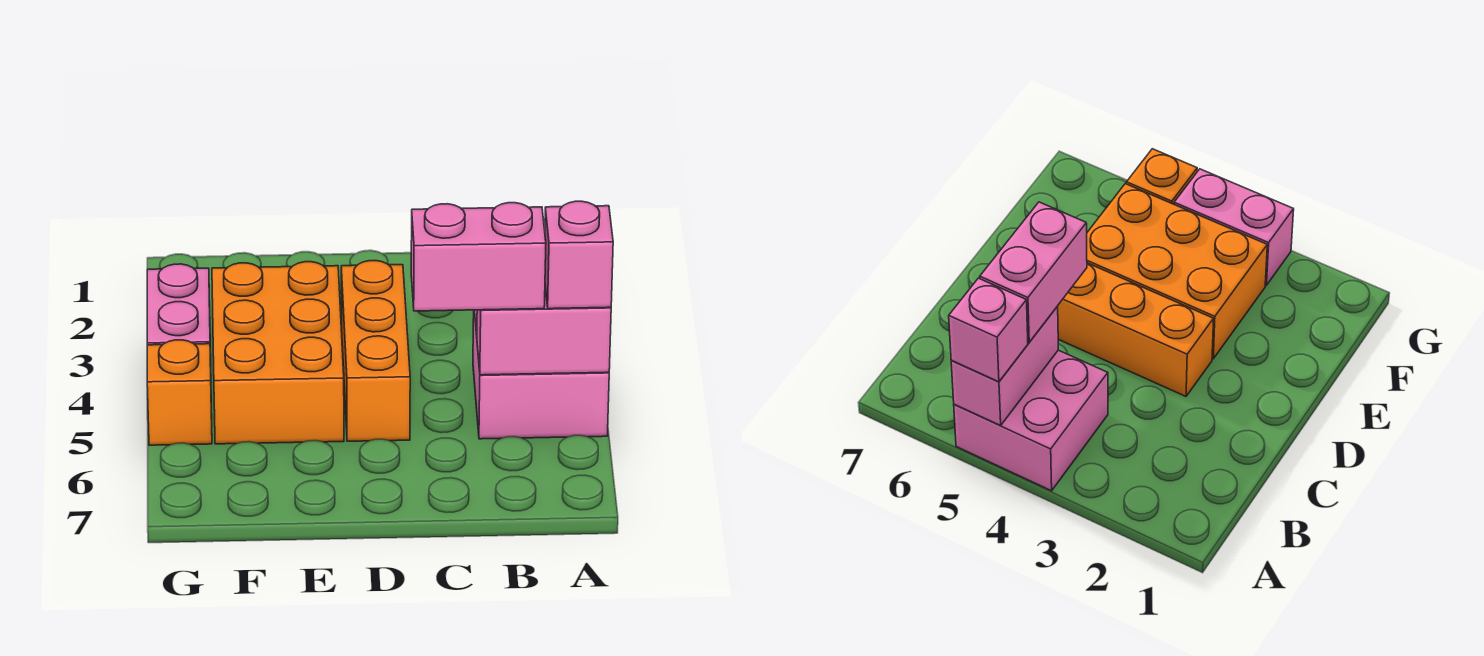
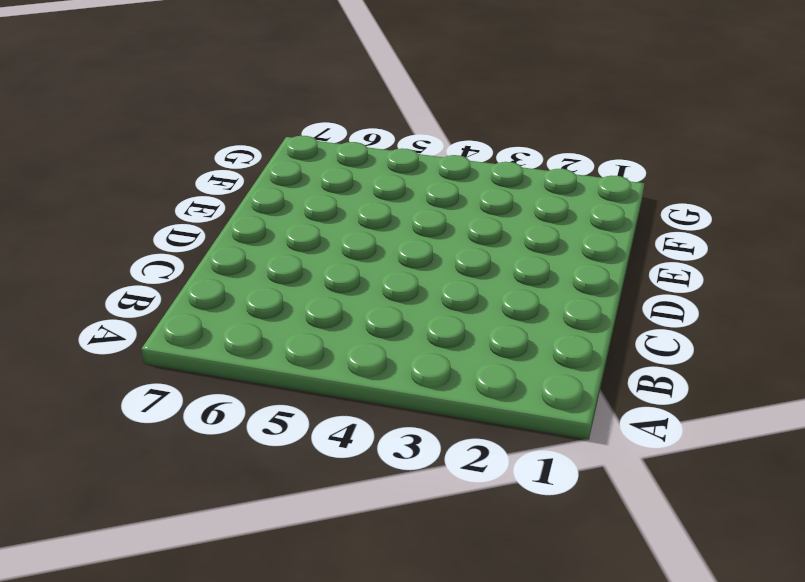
none -> pink brick A4:B5 level 1
none -> orange brick D3:D5 level 1

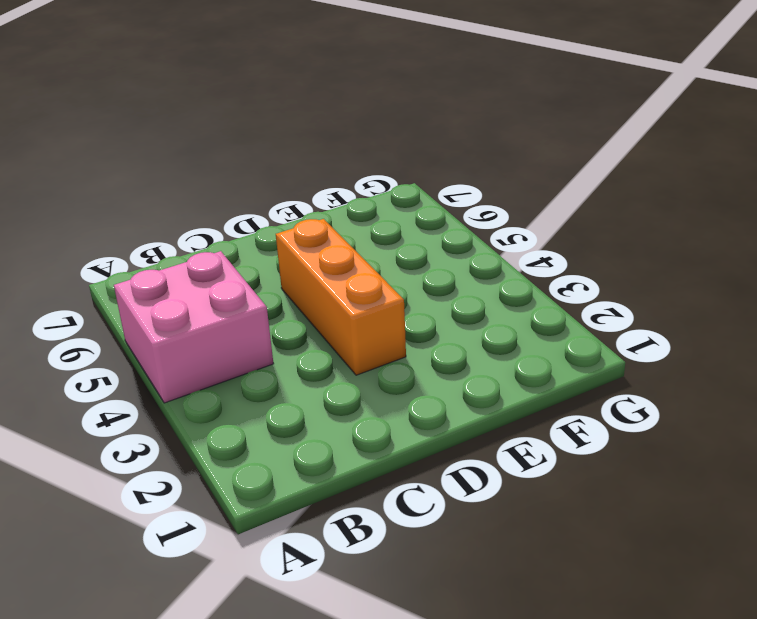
none -> orange brick E3:F5 level 1
none -> pink brick G3:G4 level 1

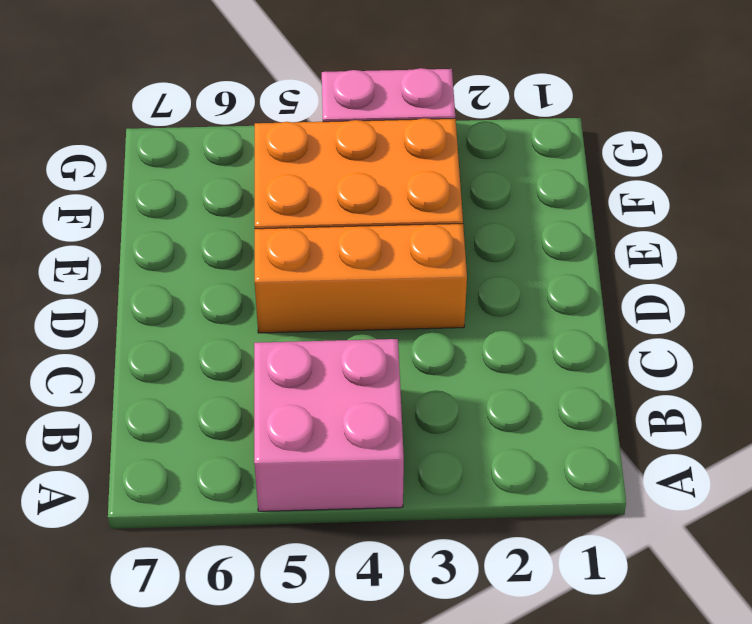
none -> orange brick G5 level 1
none -> pink brick A5:B5 level 2

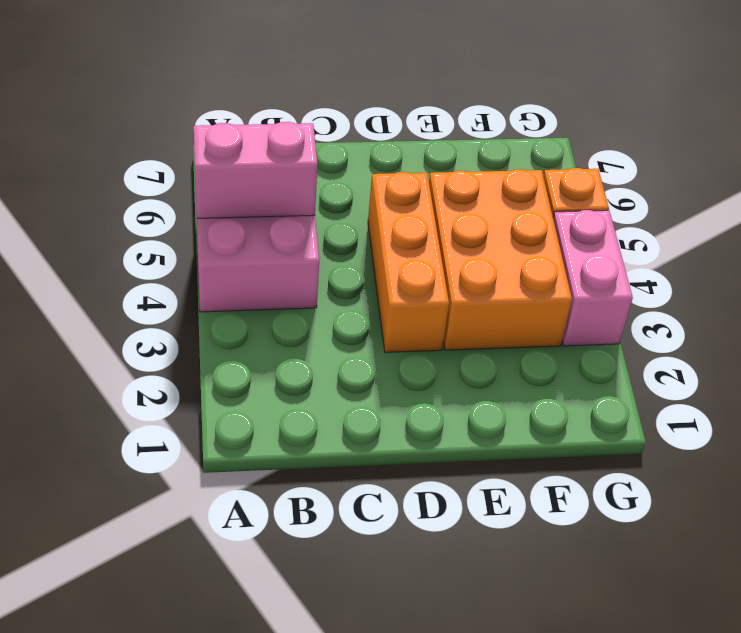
none -> pink brick A5 level 3
none -> pink brick B5:C5 level 3

